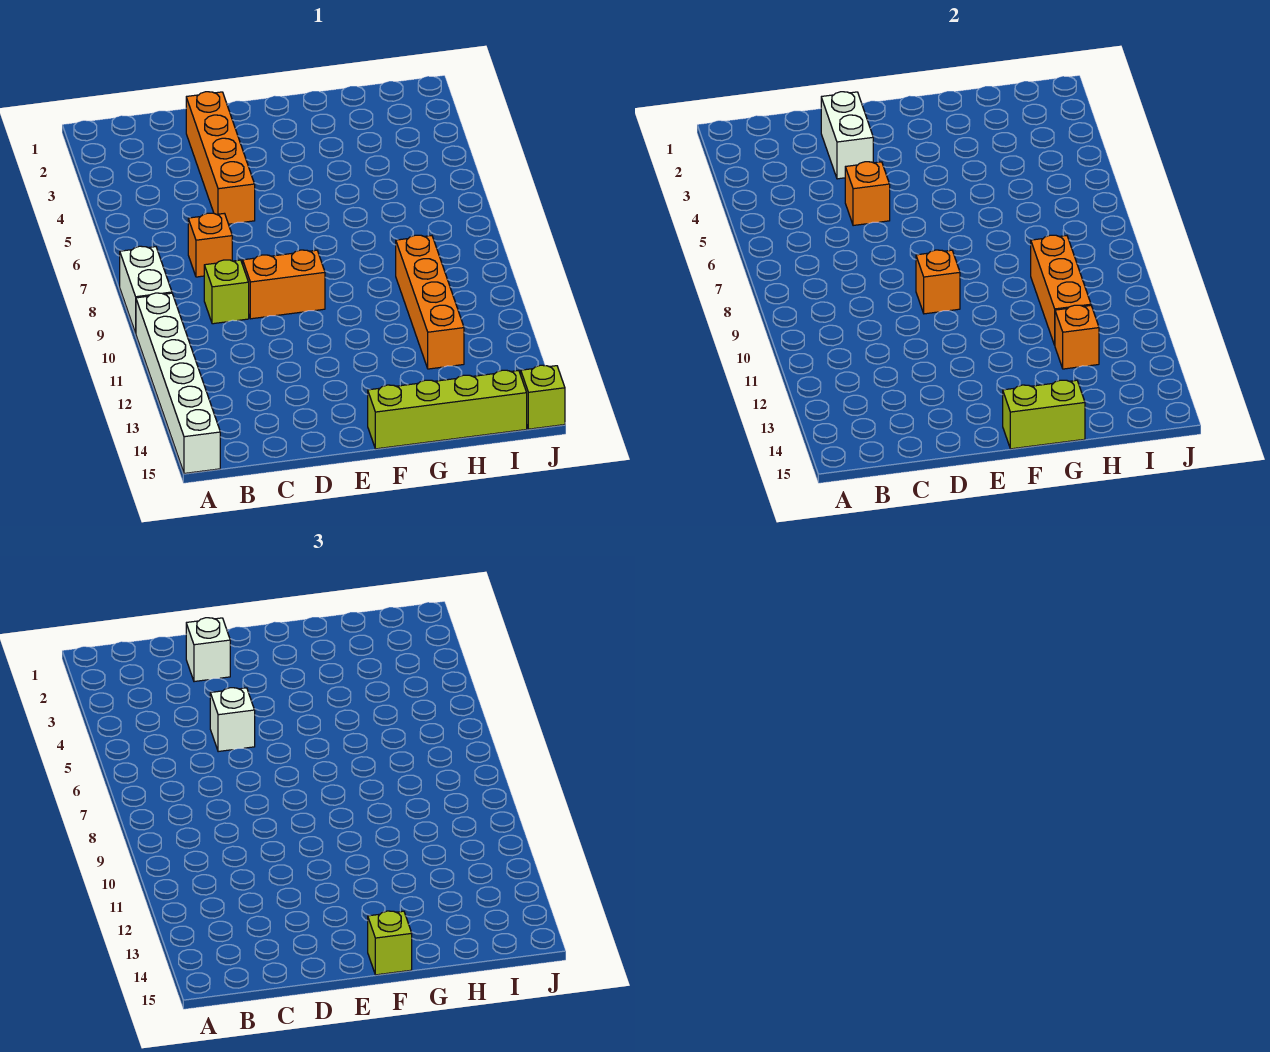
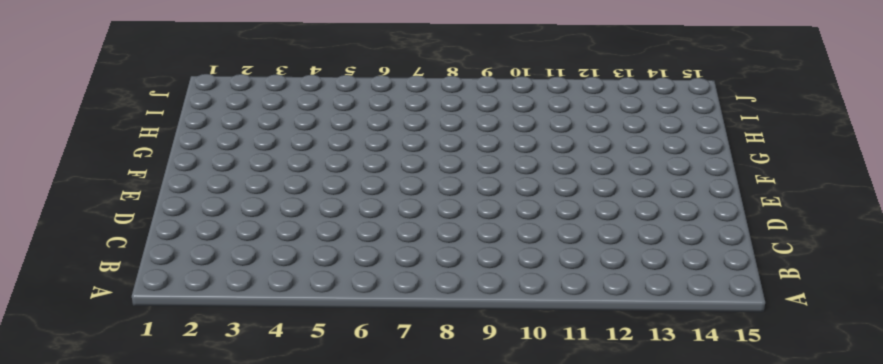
none -> white brick A8:A9 level 1
none -> white brick A10:A15 level 1
none -> orange brick C7 level 1

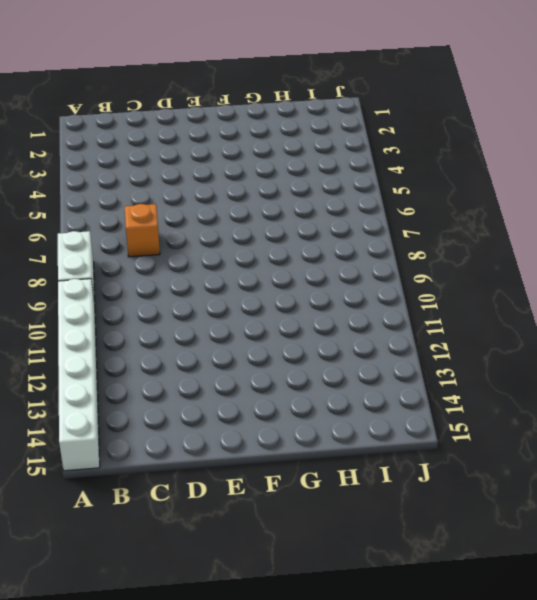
none -> lime brick C9 level 1
none -> orange brick D2:D5 level 1
none -> orange brick D9:E9 level 1

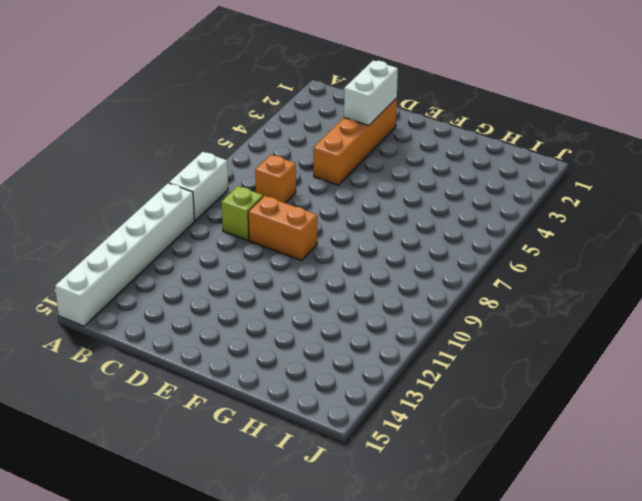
none -> lime brick F15:I15 level 1
none -> orange brick H9:H12 level 1
none -> lime brick J15 level 1

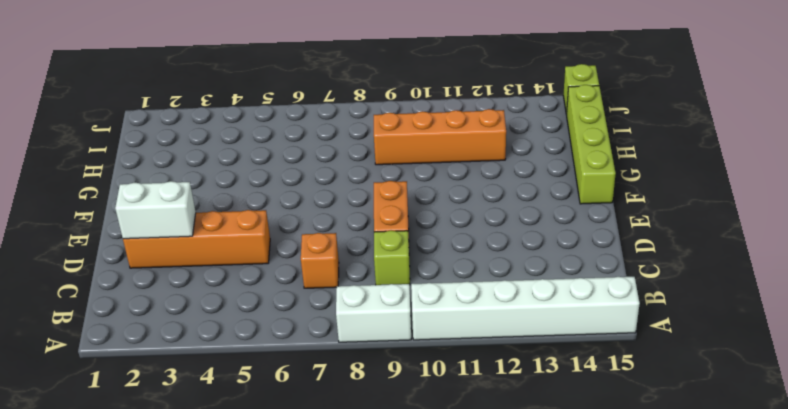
none -> orange brick D5 level 2
none -> orange brick E9 level 2
none -> lime brick F15:G15 level 2

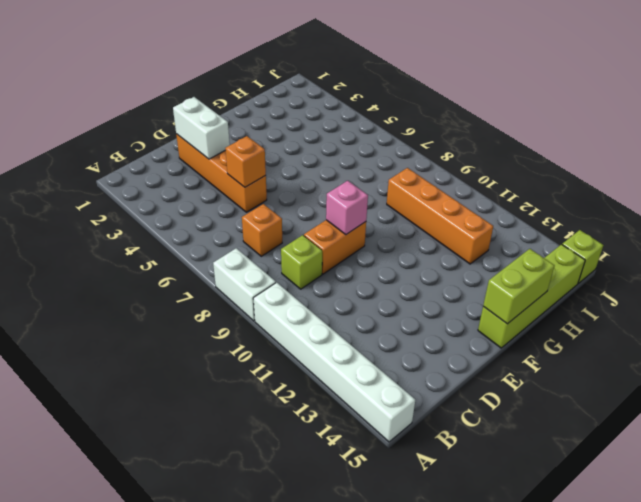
pink brick E9 level 2 -> orange brick E9 level 2
none -> orange brick H9:H11 level 2
none -> orange brick H12 level 2
none -> white brick D2 level 3

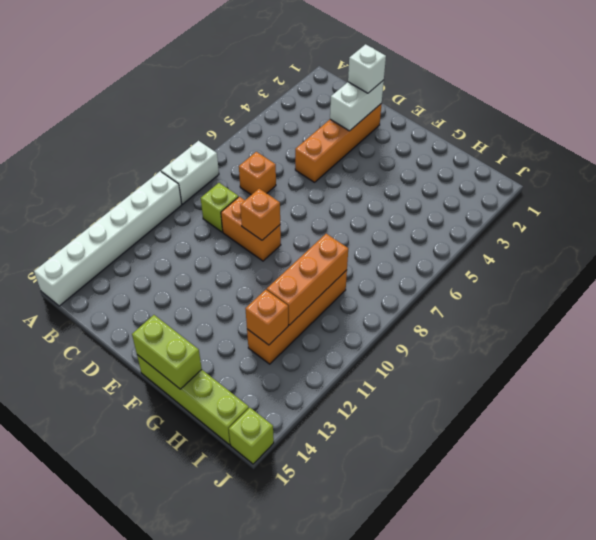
none -> orange brick D5 level 2
none -> white brick D5 level 3
none -> lime brick F15 level 3

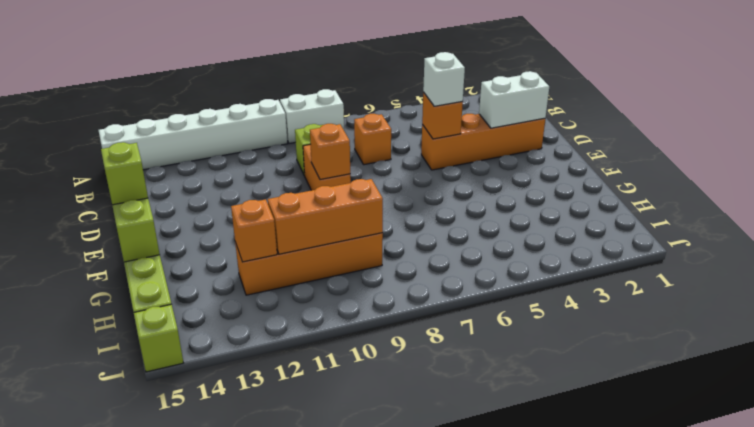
none -> white brick D2 level 3

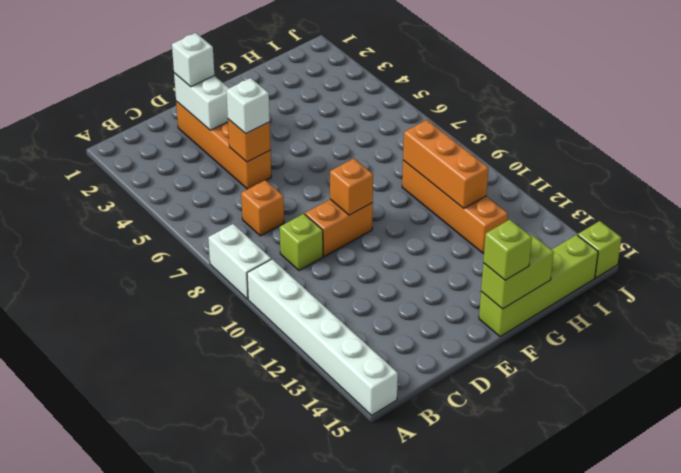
none -> orange brick H12 level 2

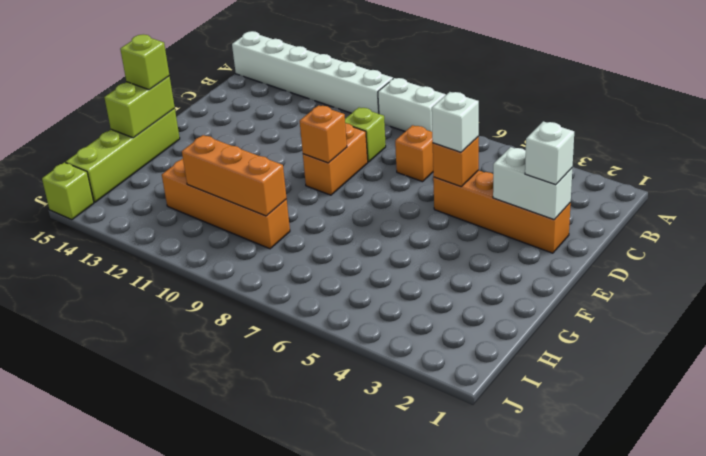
none -> orange brick H12 level 2

